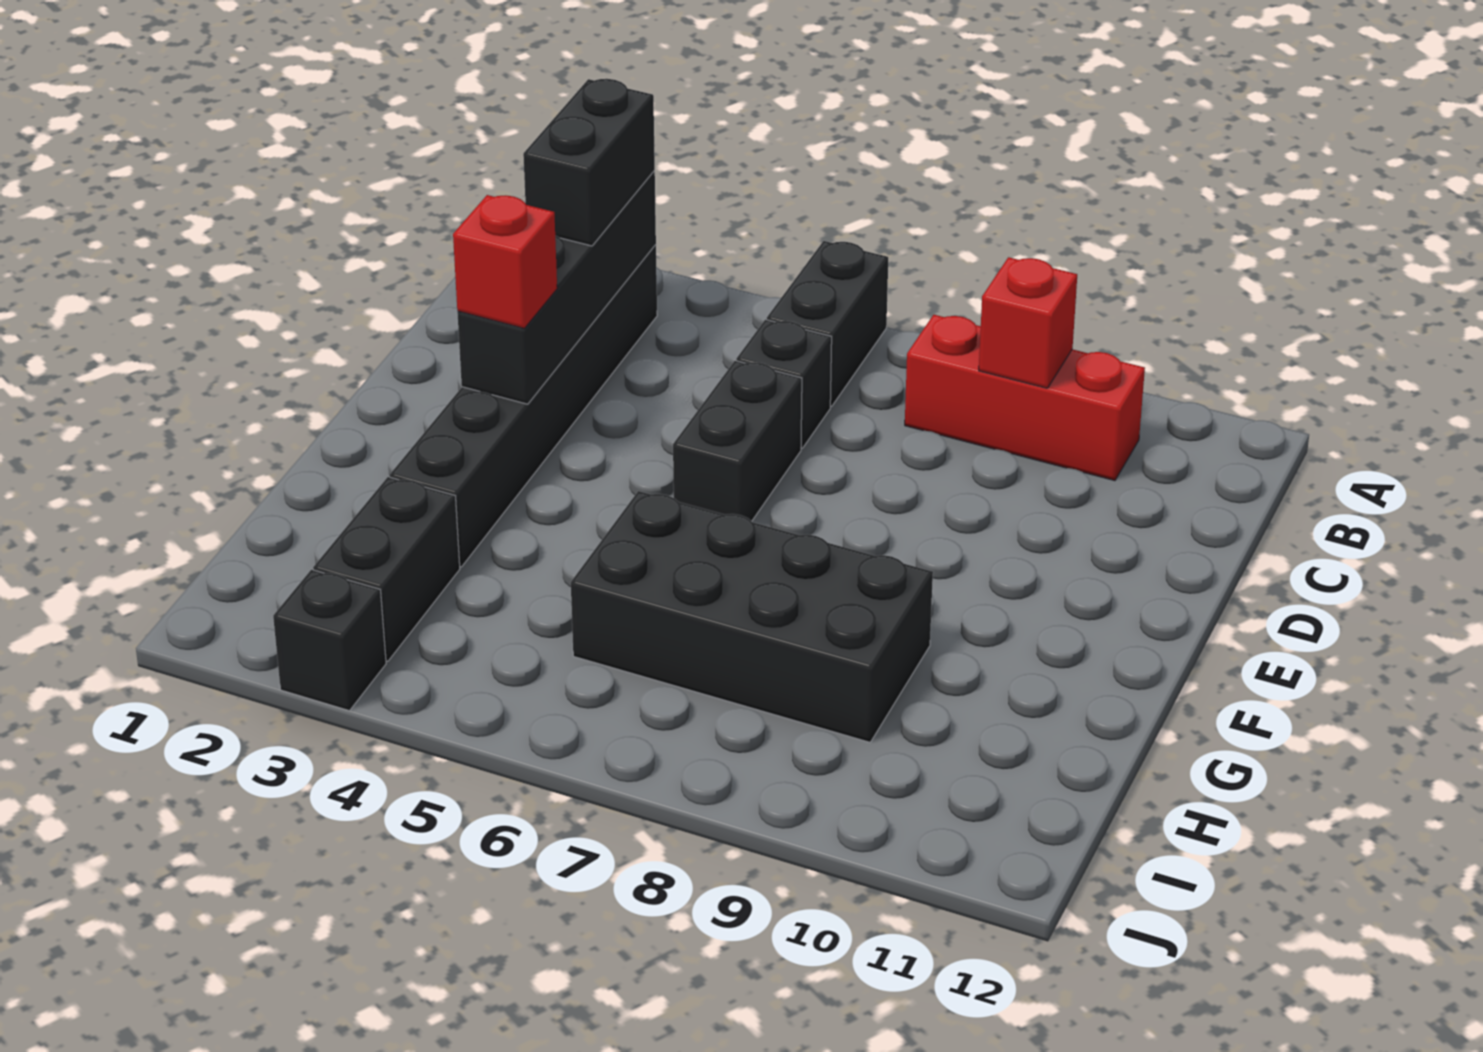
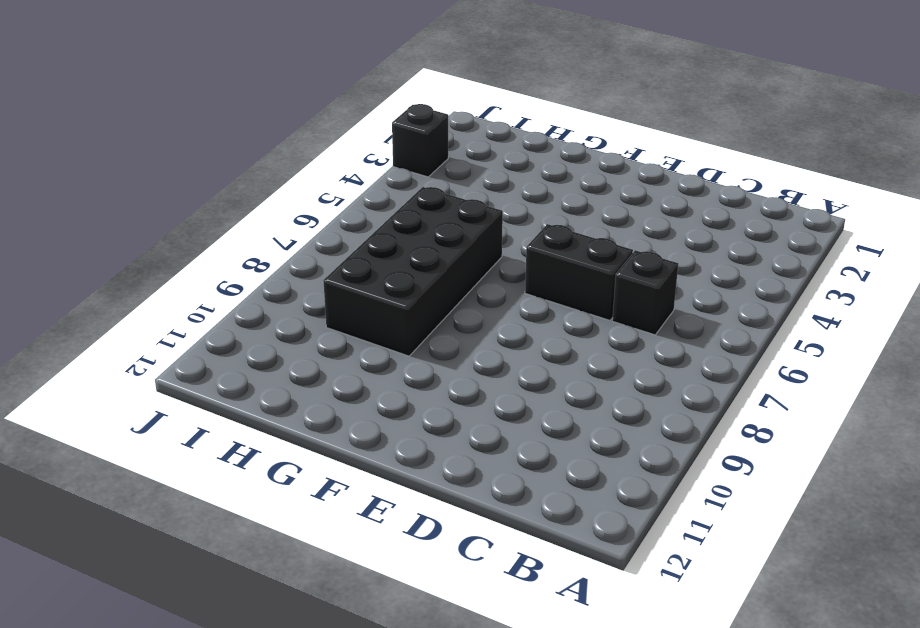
none -> black brick A6:B6 level 1
none -> black brick B3:G3 level 1
none -> red brick B8:B10 level 1

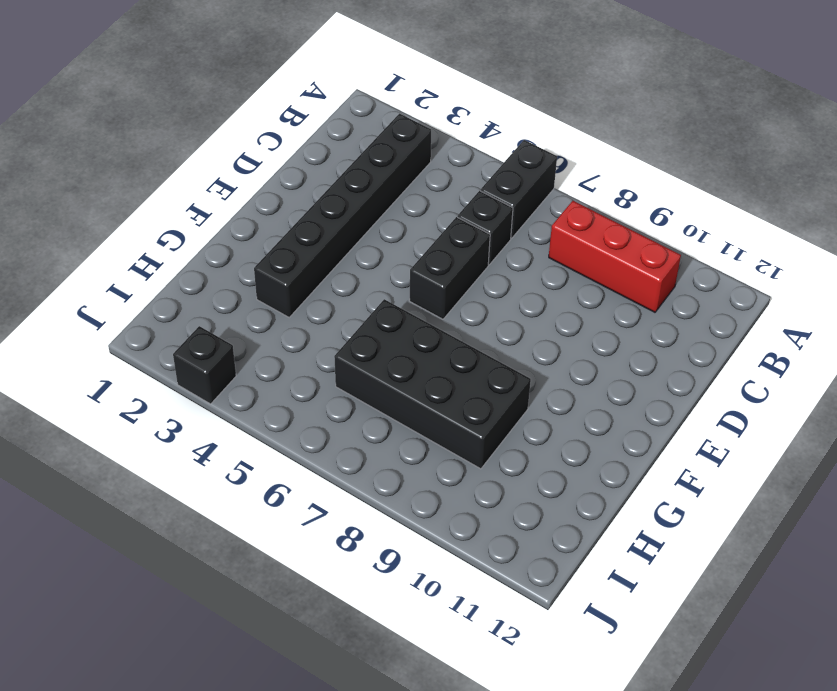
none -> black brick H3:I3 level 1
none -> black brick B3:E3 level 2
none -> red brick B9 level 2

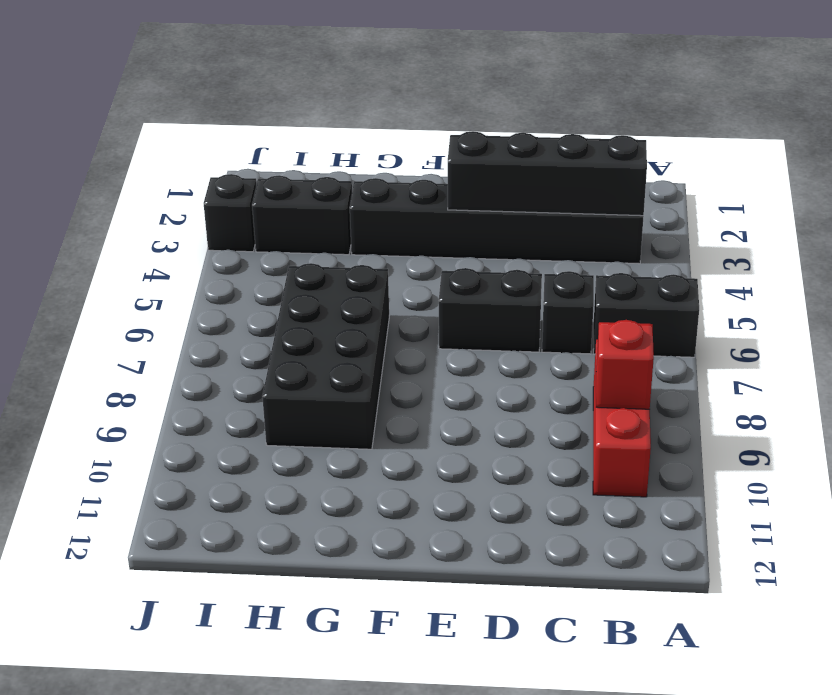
none -> black brick B3:C3 level 3
none -> red brick E3 level 3

